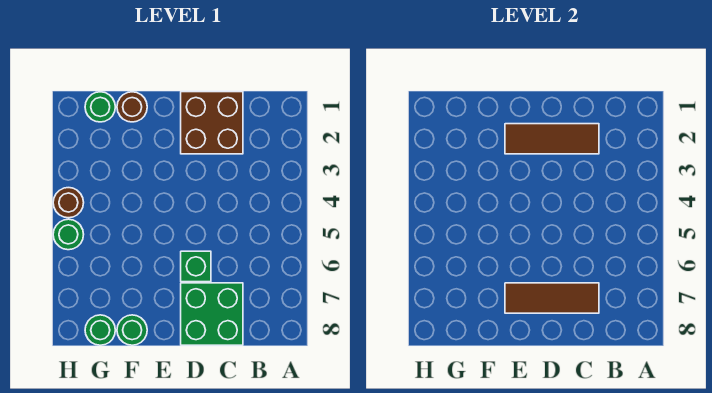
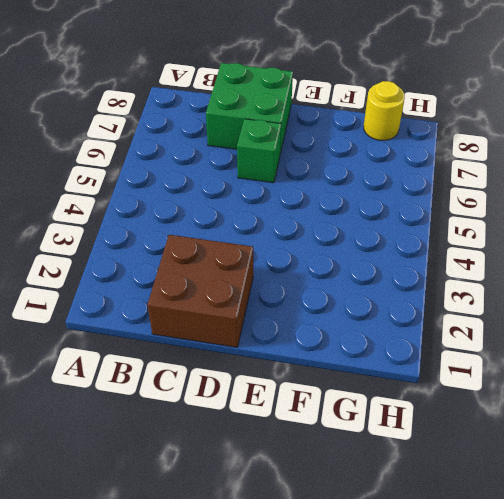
yellow round brick G8 level 1 -> green round brick G8 level 1
none -> brown round brick F1 level 1
none -> green round brick F8 level 1

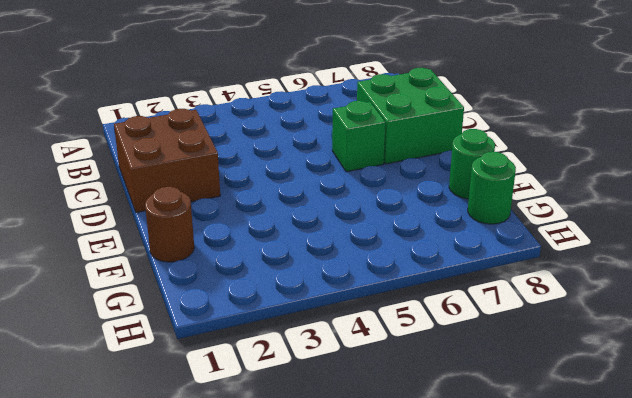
none -> green round brick G1 level 1
none -> brown round brick H4 level 1

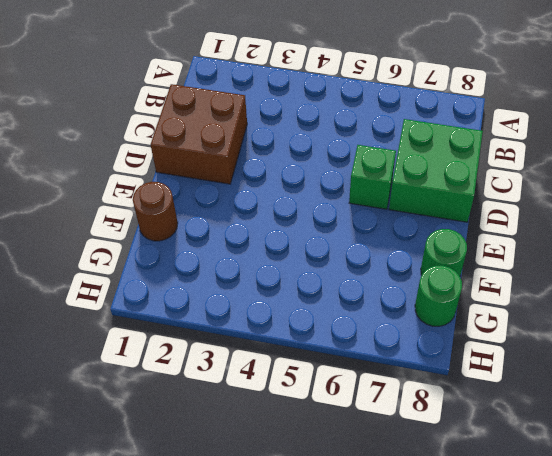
none -> green round brick G1 level 1
none -> brown round brick H4 level 1

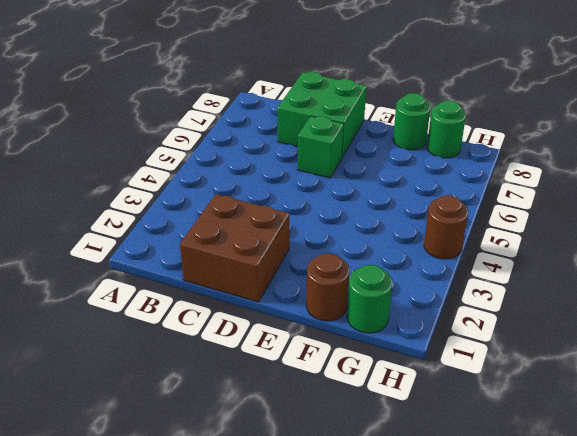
none -> green round brick H5 level 1
none -> brown tile C2:E2 level 2

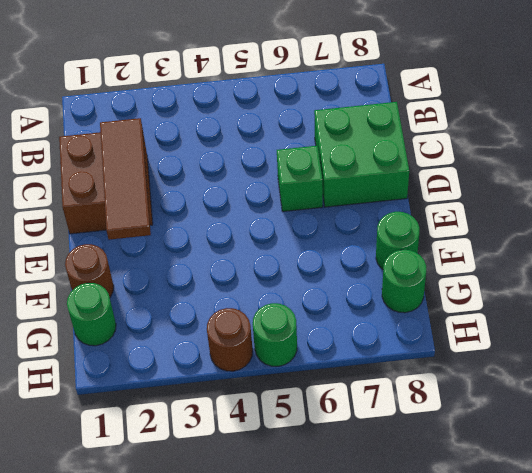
none -> brown tile C7:E7 level 2

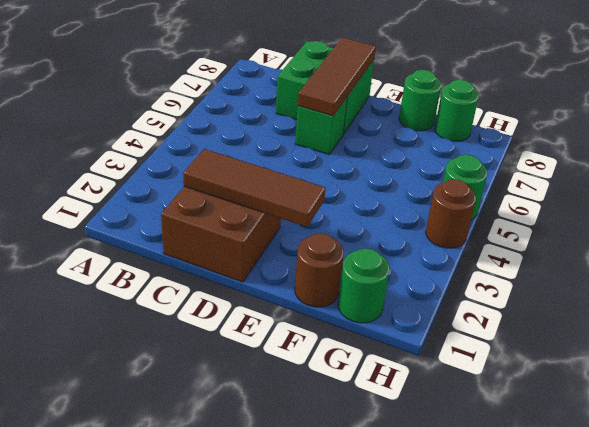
brown tile D6:D8 level 2 -> brown tile C7:E7 level 2

